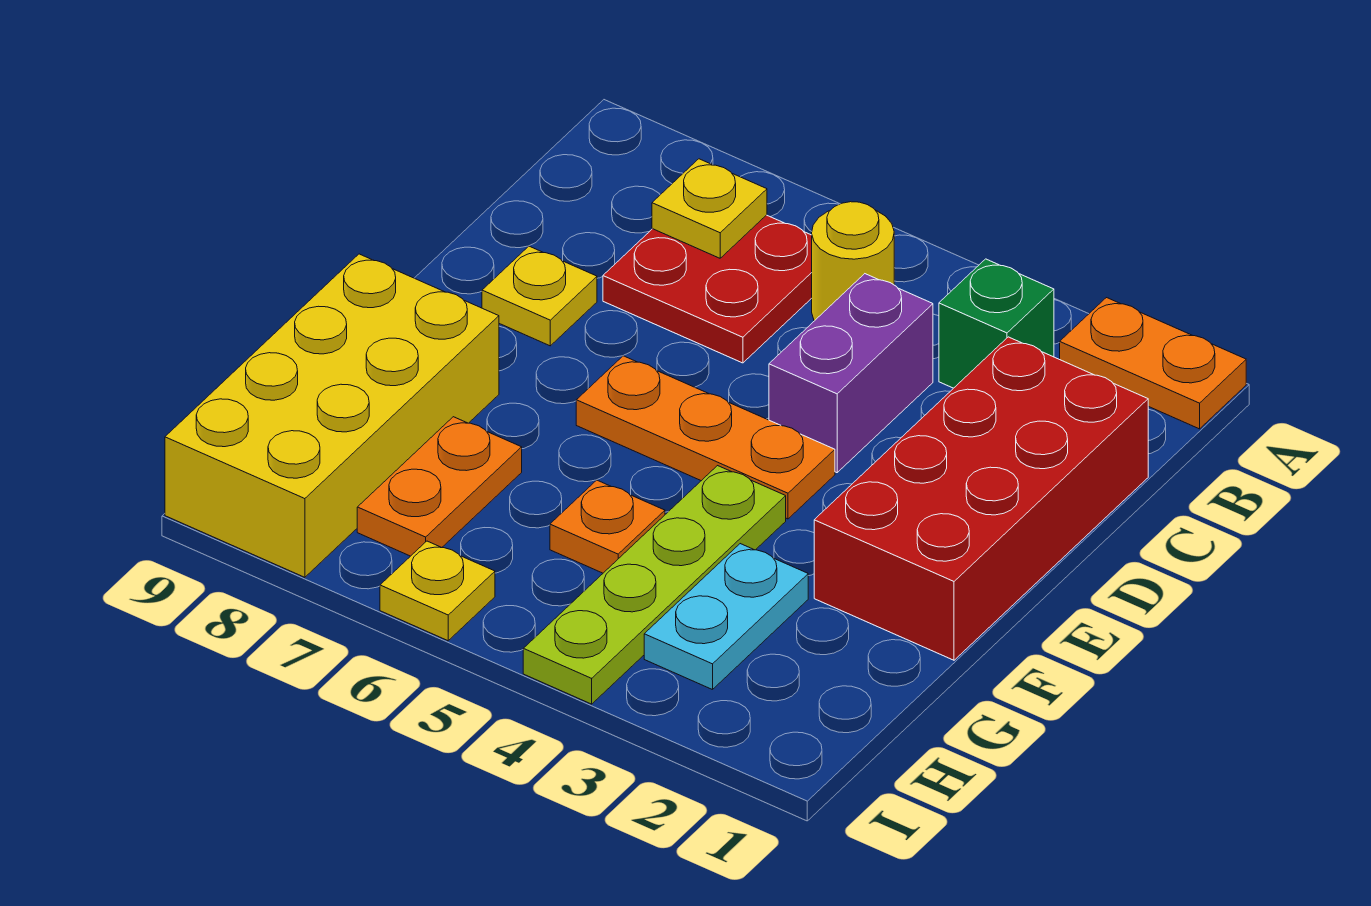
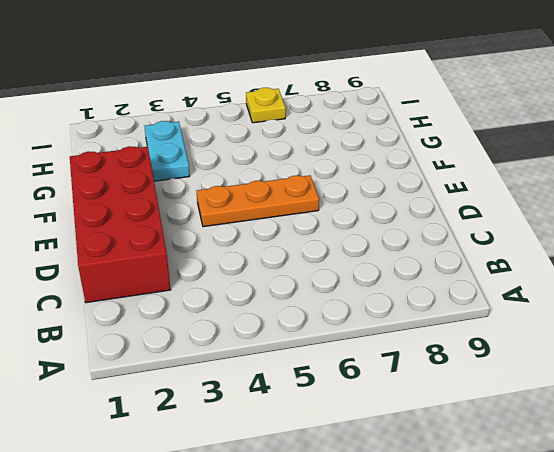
none -> orange plate A1:A2 level 1
none -> green brick B3 level 1
none -> yellow round brick B5 level 1

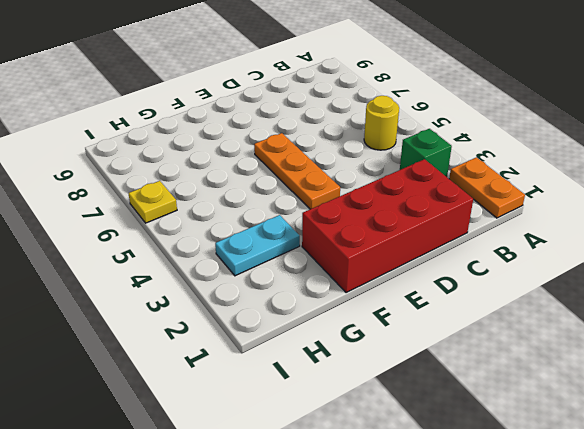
none -> red plate B6:C7 level 1
none -> purple brick C4:D4 level 1
none -> yellow plate D8 level 1

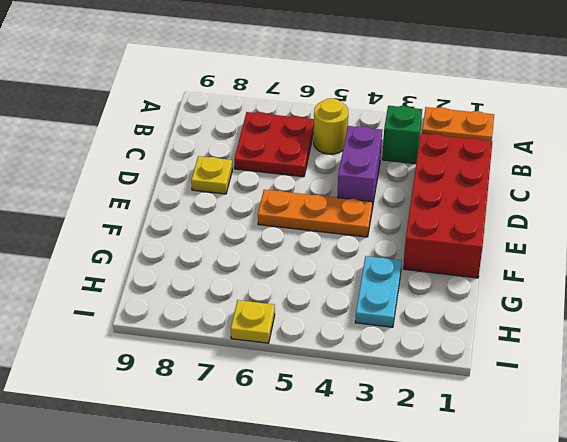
none -> lime plate F4:I4 level 1
none -> yellow brick F8:I9 level 1
none -> orange plate G5 level 1

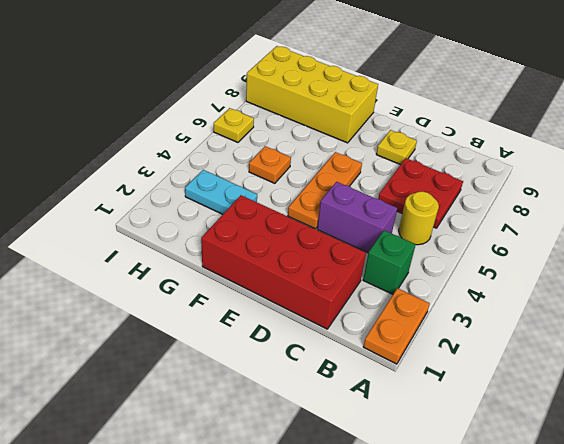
none -> lime plate F4:I4 level 1
none -> orange plate G7:H7 level 1
none -> yellow plate B7 level 2

